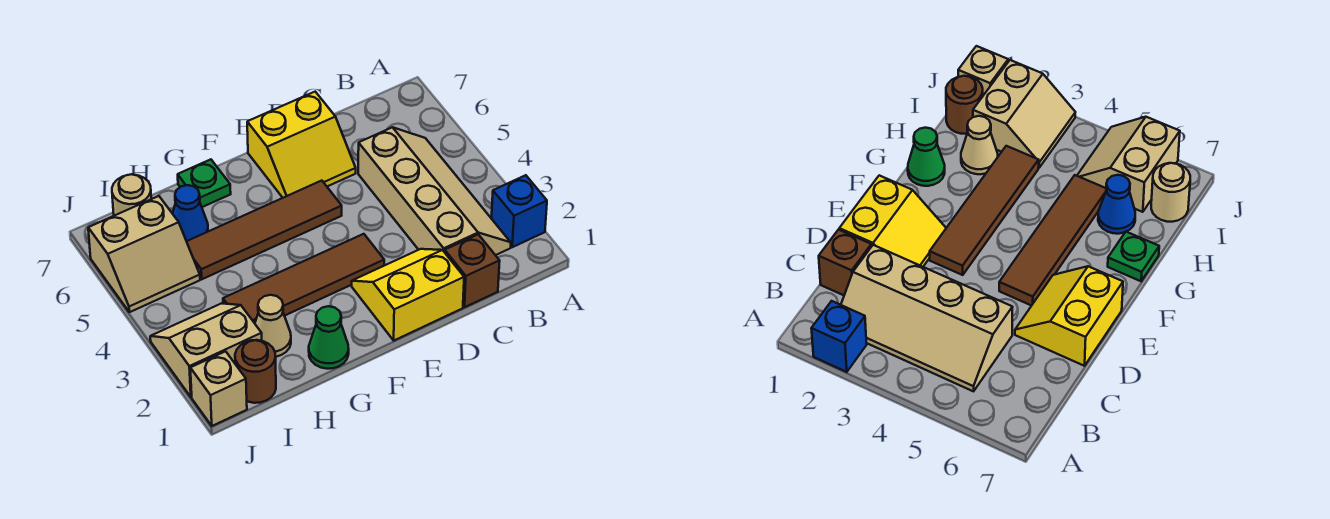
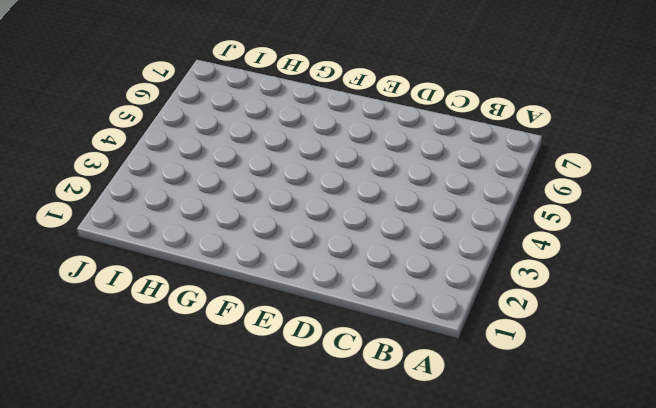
none -> blue brick A2 level 1
none -> tan slope B2:C5 level 1 top C
none -> brown brick C1 level 1

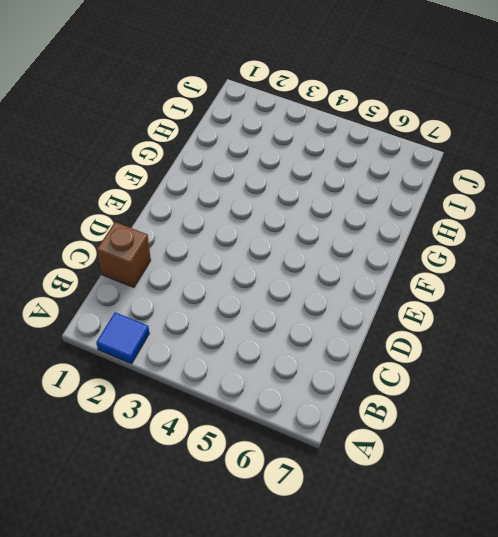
blue tile A2 level 1 -> blue brick A2 level 1
none -> tan slope B2:C5 level 1 top C
none -> yellow slope D1:E2 level 1 top 1
none -> yellow slope D6:E7 level 1 top 7

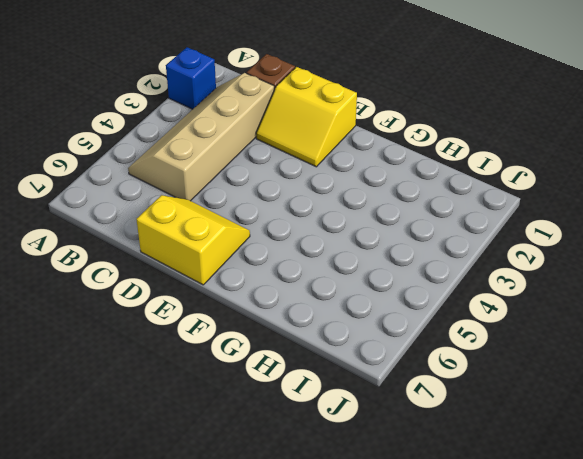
none -> brown tile E3:H3 level 1
none -> brown tile E5:H5 level 1
none -> green cone G1 level 1

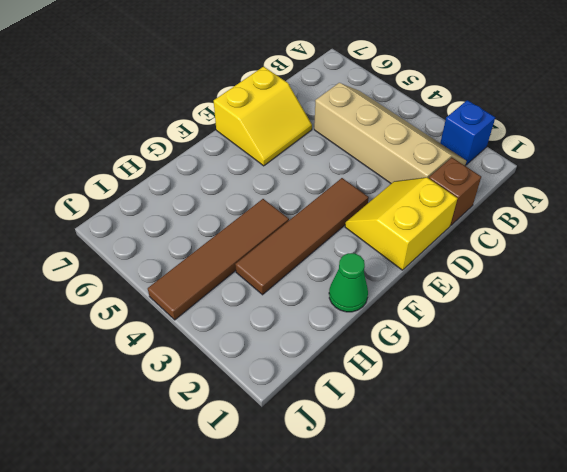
brown tile G4:J4 level 1 -> brown tile E5:H5 level 1
none -> green plate G7 level 1
none -> tan cone H2 level 1
none -> blue cone H6 level 1

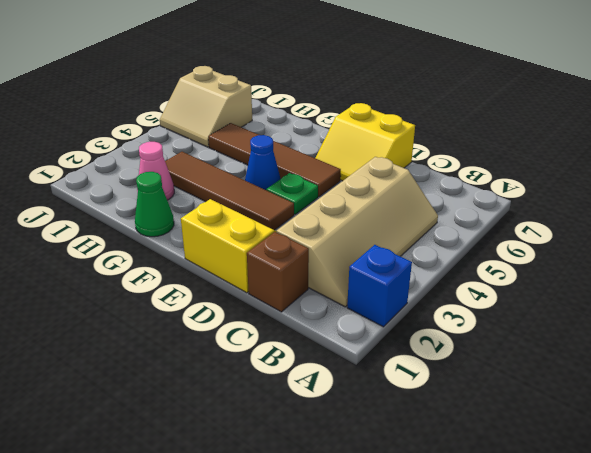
green plate E4 level 1 -> green plate G7 level 1
blue cone F4 level 1 -> blue cone H6 level 1
pink cone H2 level 1 -> tan cone H2 level 1
none -> brown round brick I1 level 1
none -> tan slope I2:J3 level 1 top 2
none -> tan round brick I7 level 1

